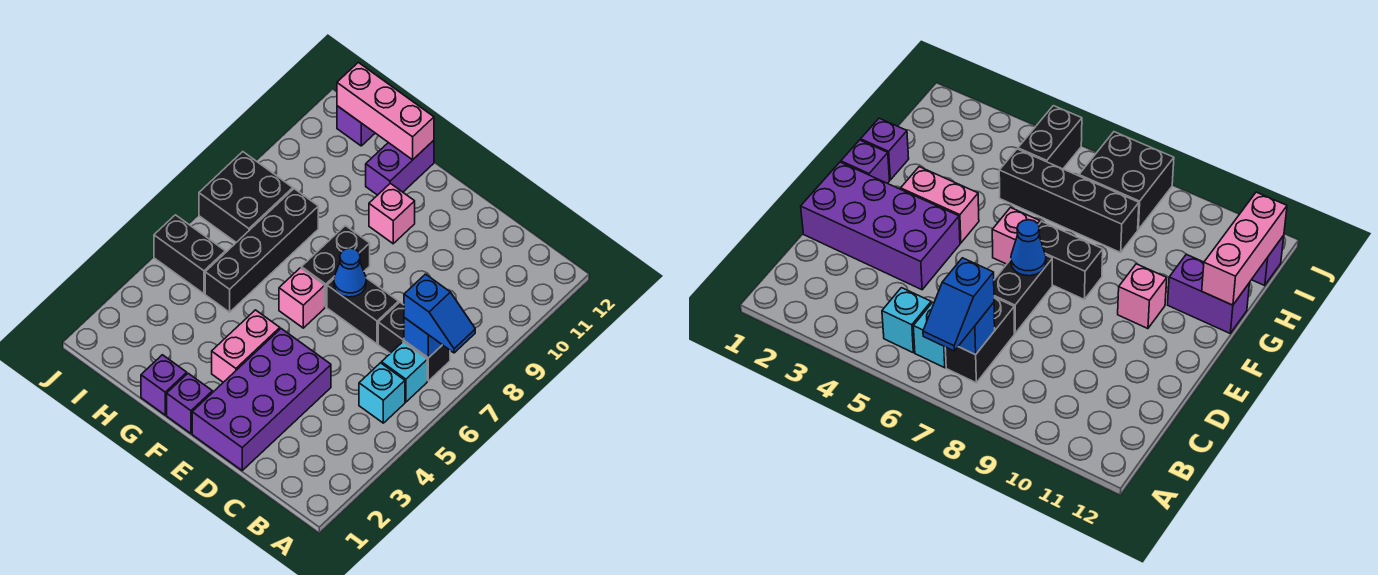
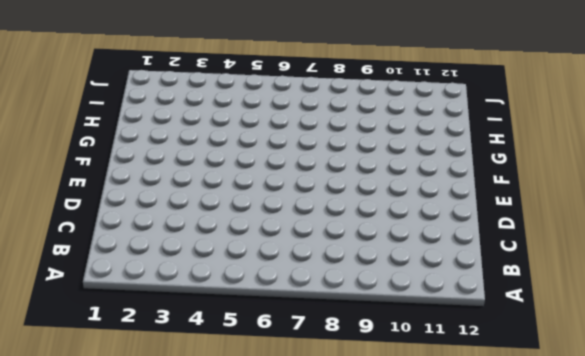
none -> cyan brick B5 level 1
none -> cyan brick B6 level 1
none -> black brick B7:C7 level 1

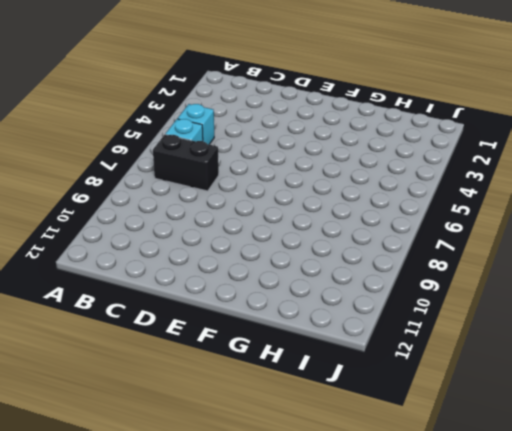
none -> purple brick D1:E4 level 1
none -> black brick D7:E7 level 1
none -> purple brick F1 level 1

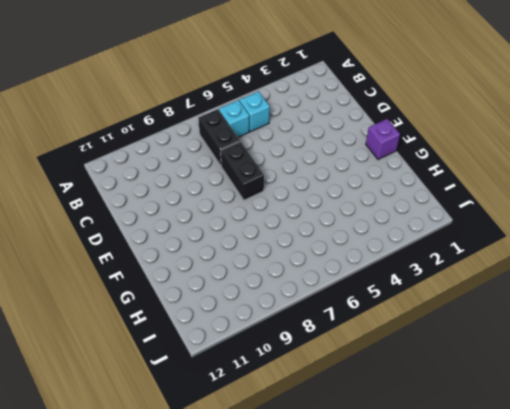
none -> purple brick D1:E4 level 1
none -> pink brick F3:F4 level 1
none -> pink brick F6 level 1

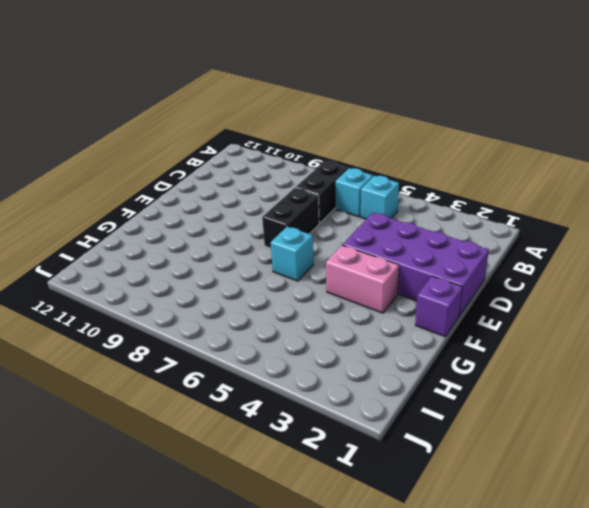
cyan brick F6 level 1 -> pink brick F6 level 1
none -> black brick F7:F8 level 1
none -> pink brick F10 level 1
none -> purple brick G1 level 1

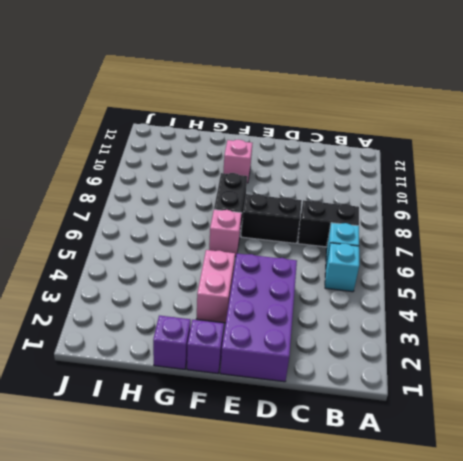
none -> purple brick G11:G12 level 1
none -> black brick H5:H8 level 1
none -> black brick I5:J5 level 1

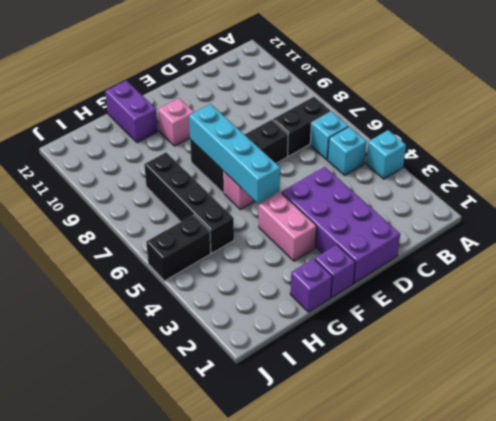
cyan brick A4 level 1 -> none
cyan brick F5:F8 level 2 -> none
none -> black brick I7:J8 level 1
none -> purple brick I12 level 1
none -> blue brick B7 level 2

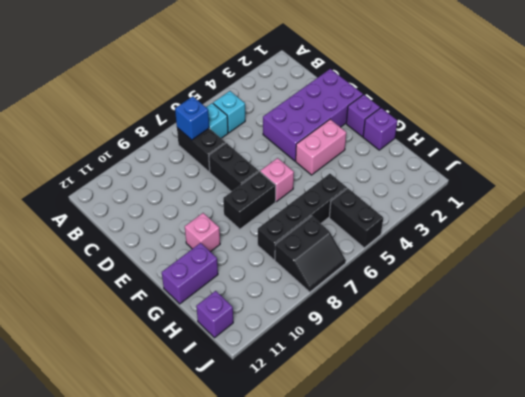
black slope I7:J8 level 1 top I -> black brick I7:J8 level 1
none -> blue cone E7 level 2
none -> pink brick G12:I12 level 2
none -> blue slope A7:B7 level 3 top B

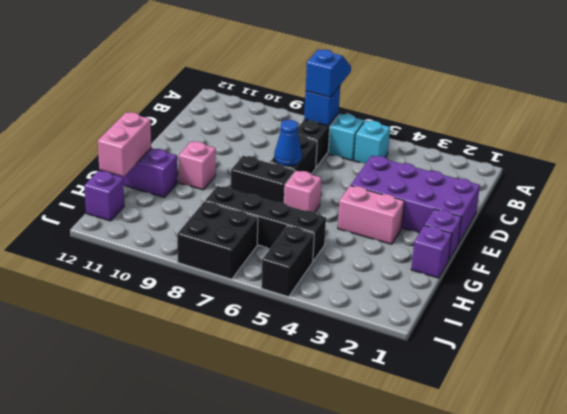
pink brick G12:H12 level 2 -> pink brick G12:I12 level 2

